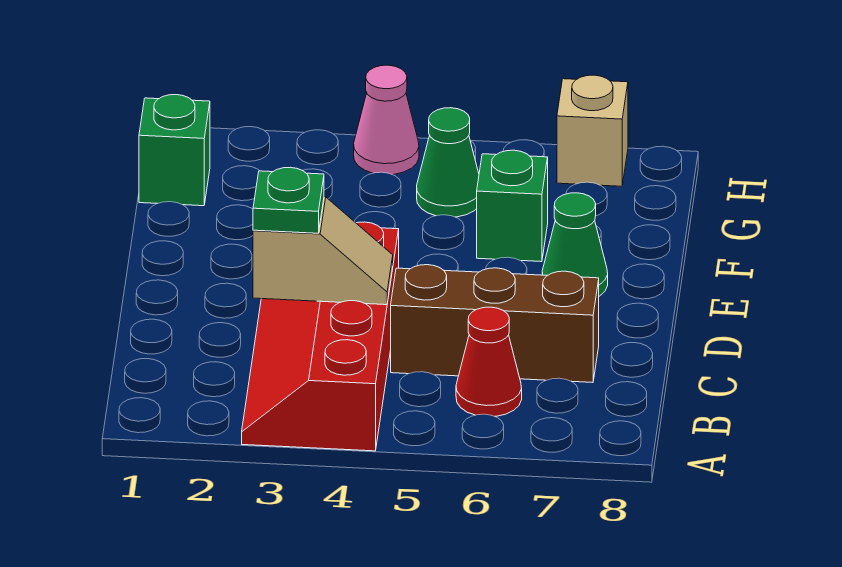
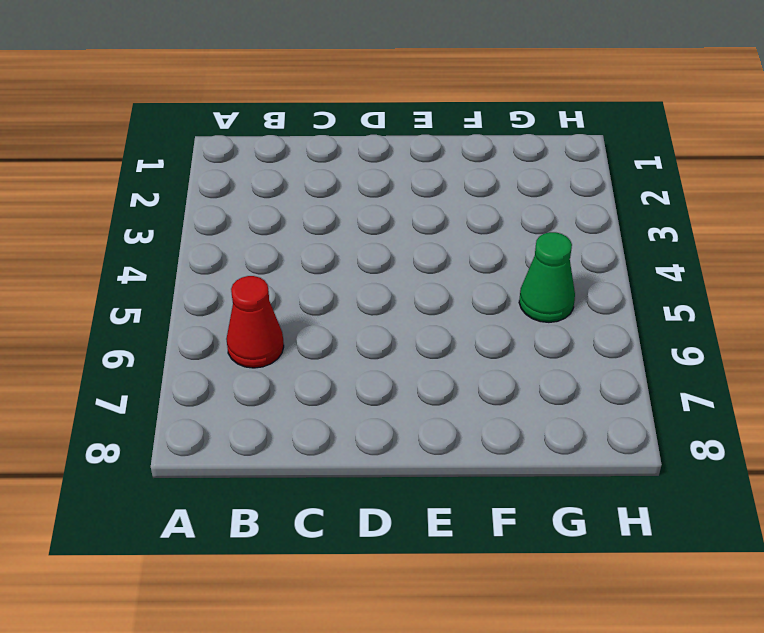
none -> red slope A3:D4 level 1 top 4
none -> brown brick C5:C7 level 1

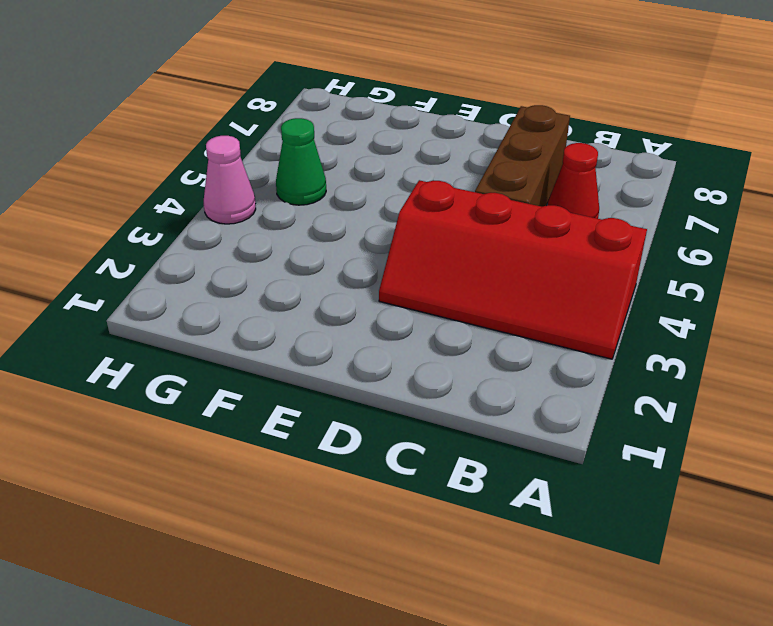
none -> green cone E7 level 1
none -> green brick F6 level 1

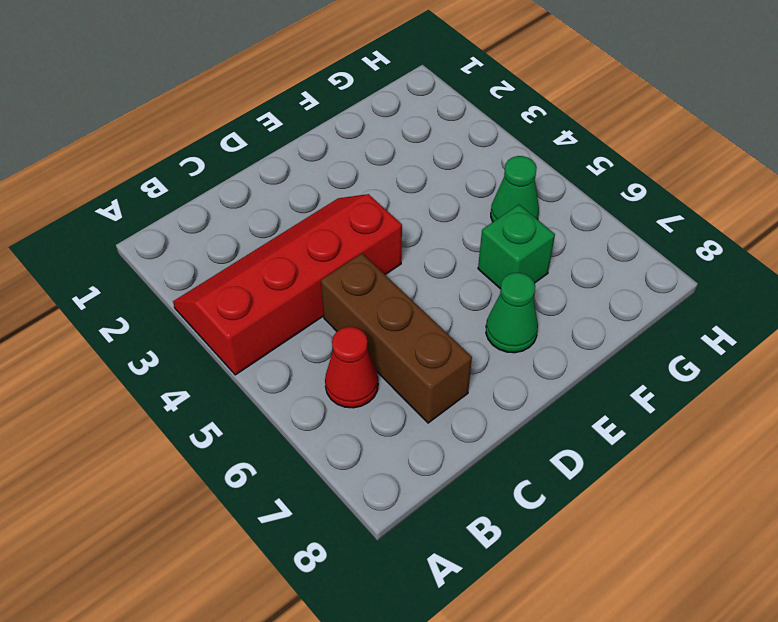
none -> green brick G1 level 1
none -> pink cone H4 level 1

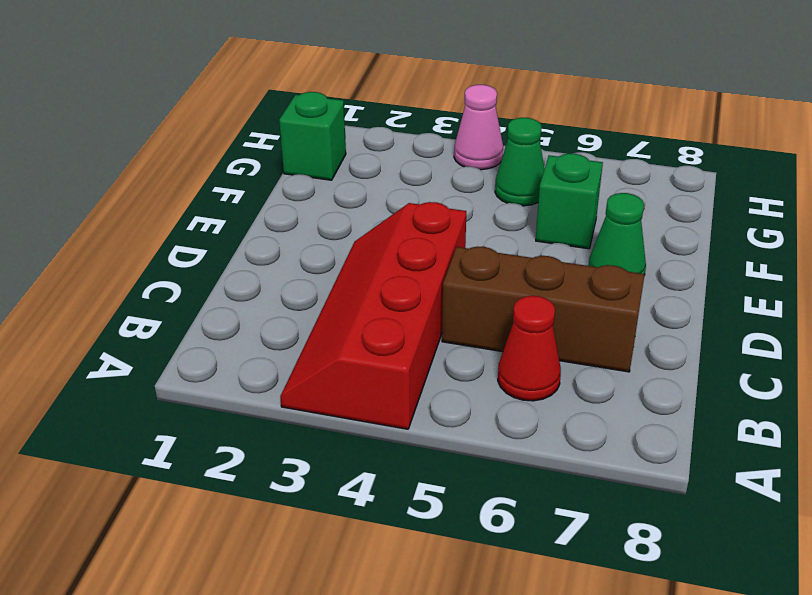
none -> tan brick H7 level 1
none -> tan slope C3:C4 level 2 top 3

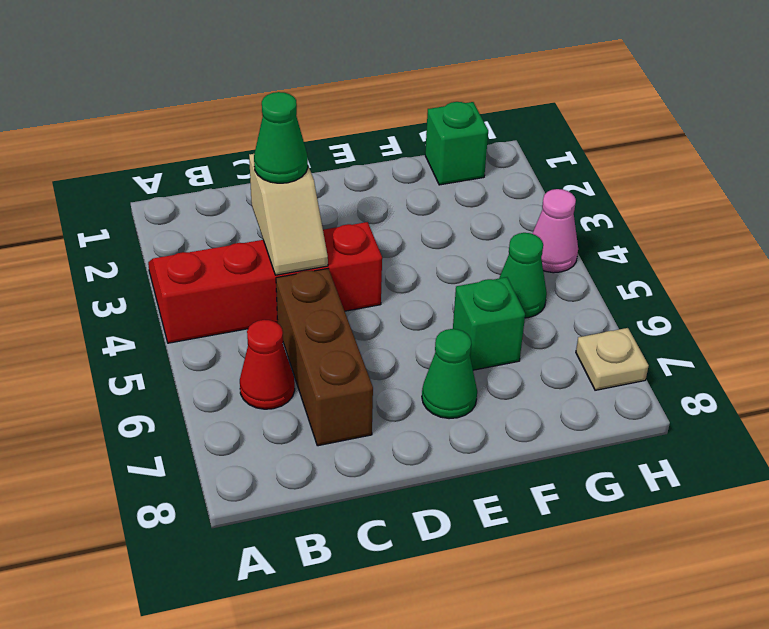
green cone C3 level 3 -> green plate C3 level 3
tan plate H7 level 1 -> tan brick H7 level 1

